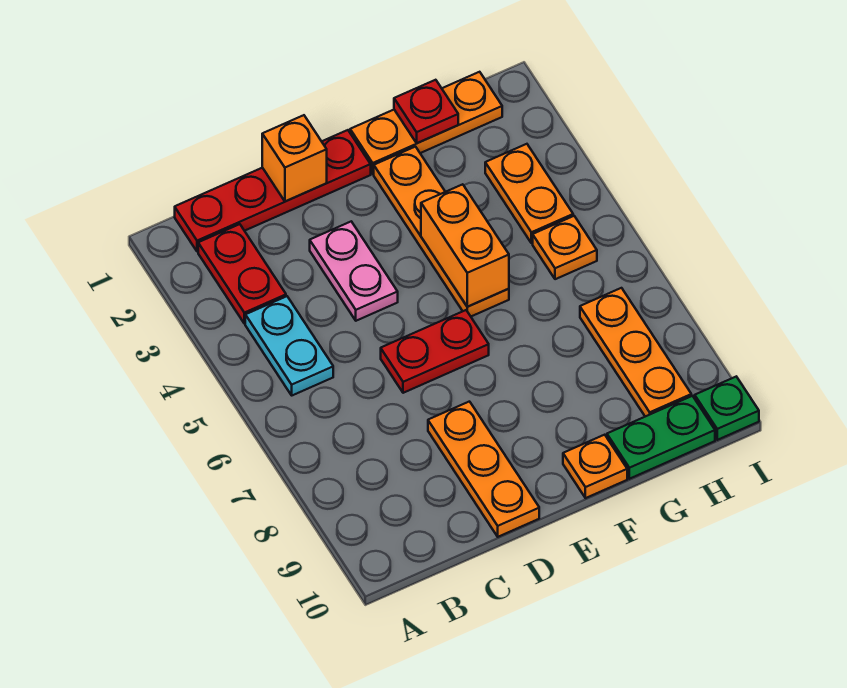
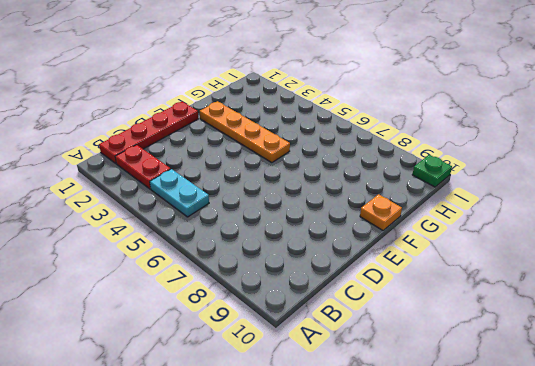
none -> pink plate D3:D4 level 1
none -> red plate D6:E6 level 1
none -> orange plate D8:D10 level 1

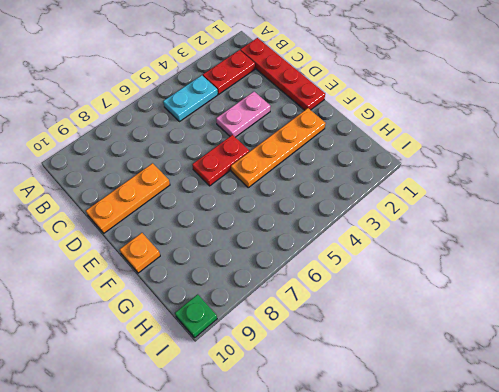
red plate E5:E6 level 1 -> red plate D6:E6 level 1
none -> orange plate F1:H1 level 1
none -> green plate G10:H10 level 1
none -> orange plate H3:H4 level 1

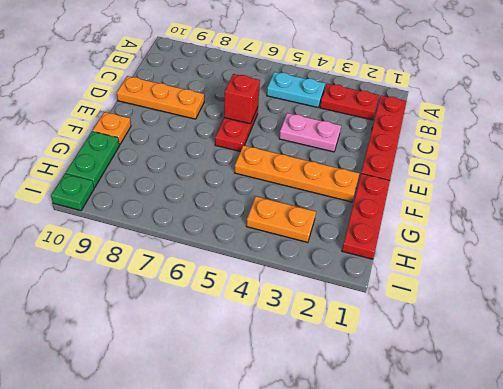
red brick D6 level 2 -> none
red plate F1:H1 level 1 -> orange plate F1:H1 level 1
none -> orange plate H5 level 1
none -> orange plate H7:H9 level 1
none -> orange brick D1 level 2

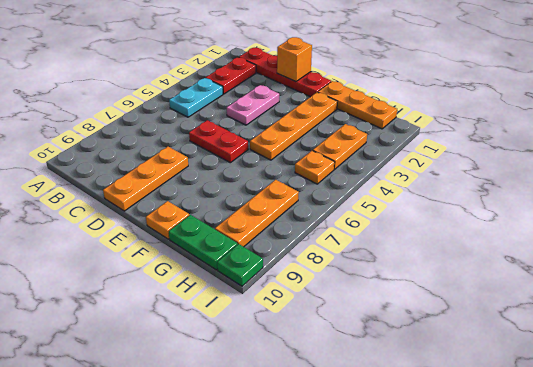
none -> orange brick F4:F5 level 2
none -> red plate G1 level 2

